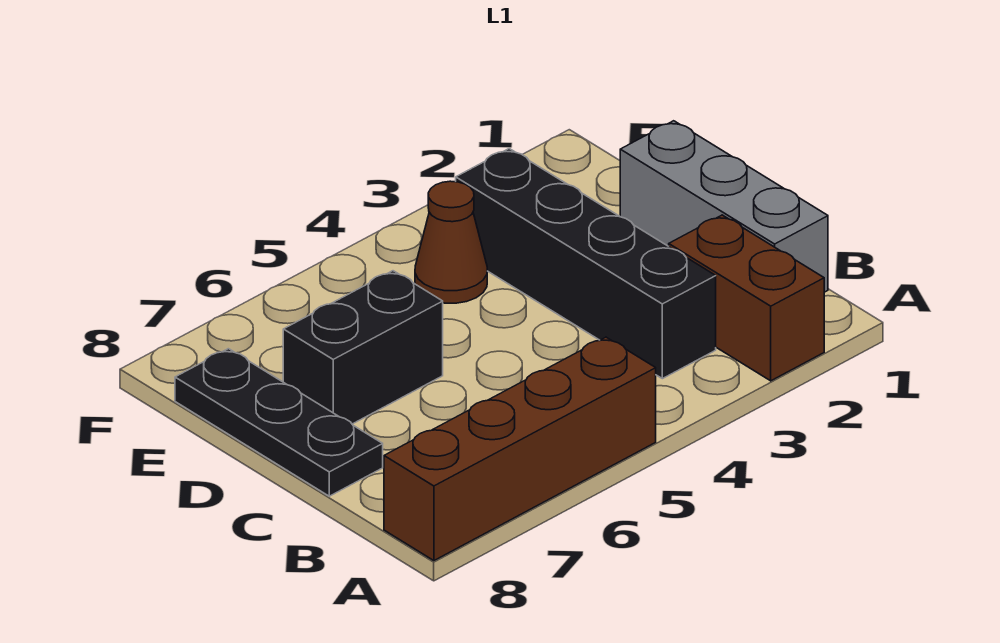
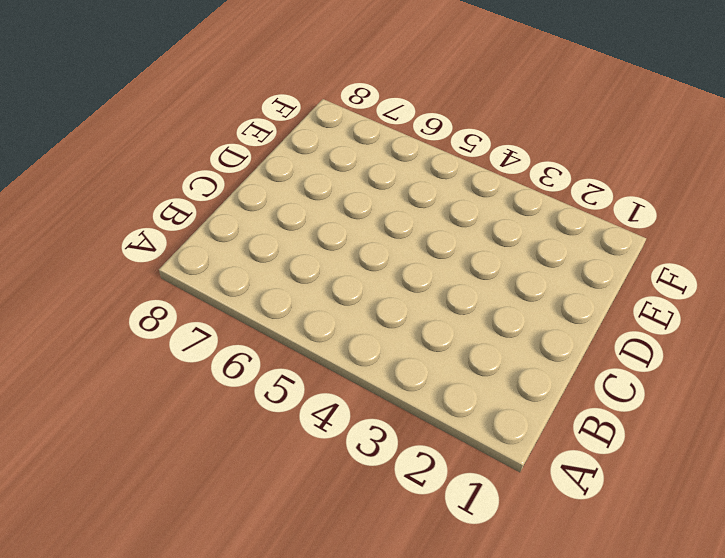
none -> brown brick A2:B2 level 1
none -> brown brick A5:A8 level 1

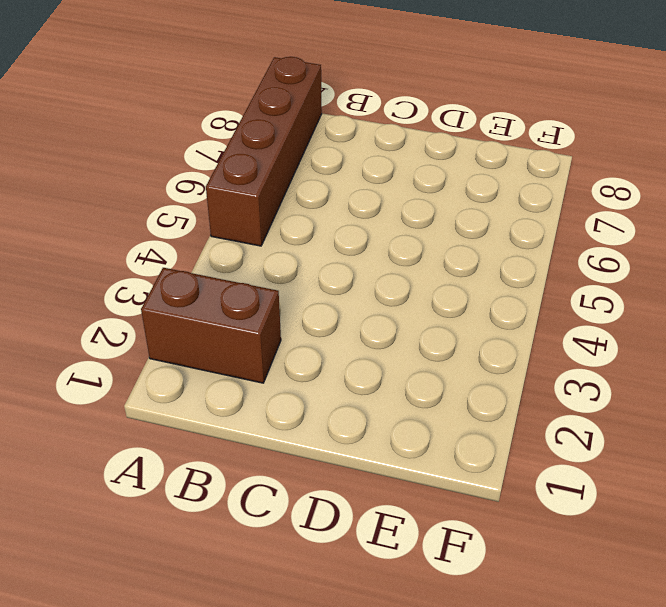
none -> grey brick B1:D1 level 1
none -> black brick B3:E3 level 1

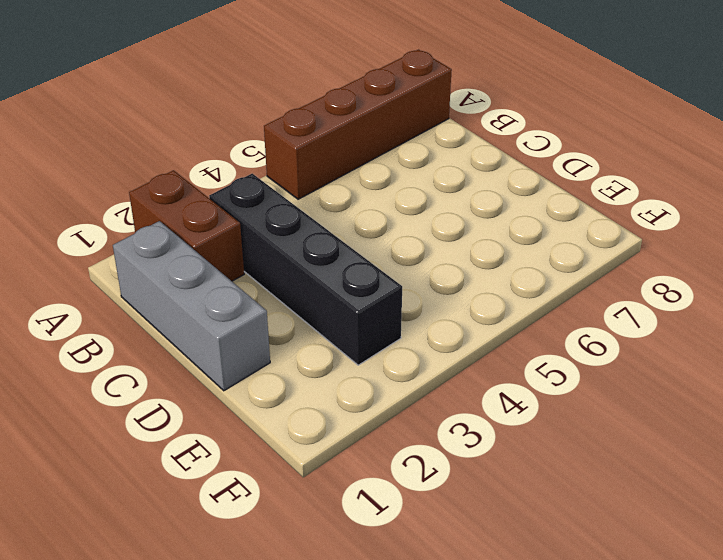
none -> black plate C8:E8 level 1
none -> black brick D6:D7 level 1

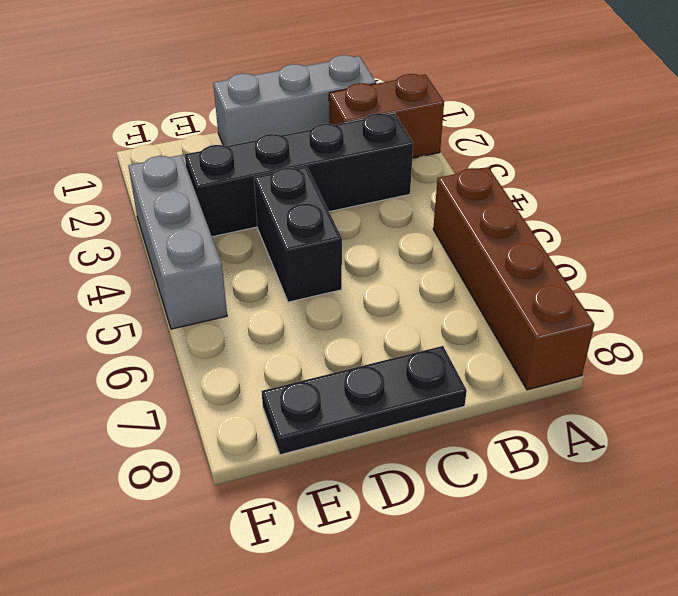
black brick D4:D5 level 1 -> black brick D6:D7 level 1
grey brick F3:F5 level 1 -> none
none -> brown cone E4 level 1

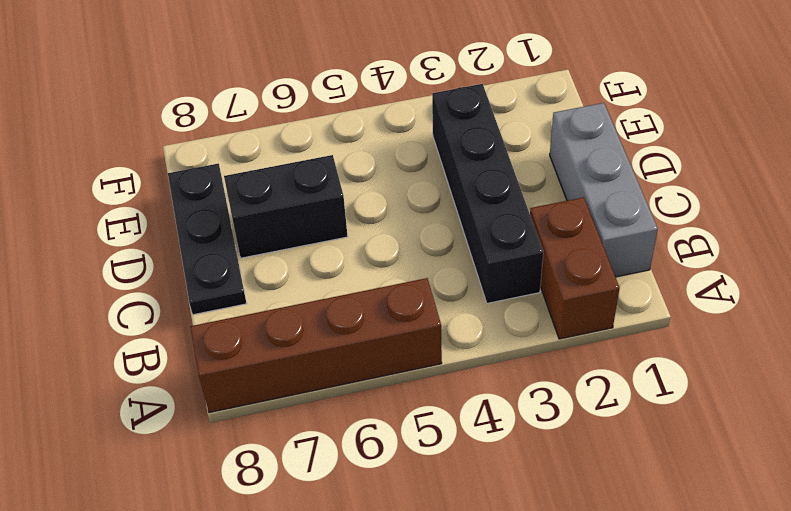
none -> brown cone E4 level 1

